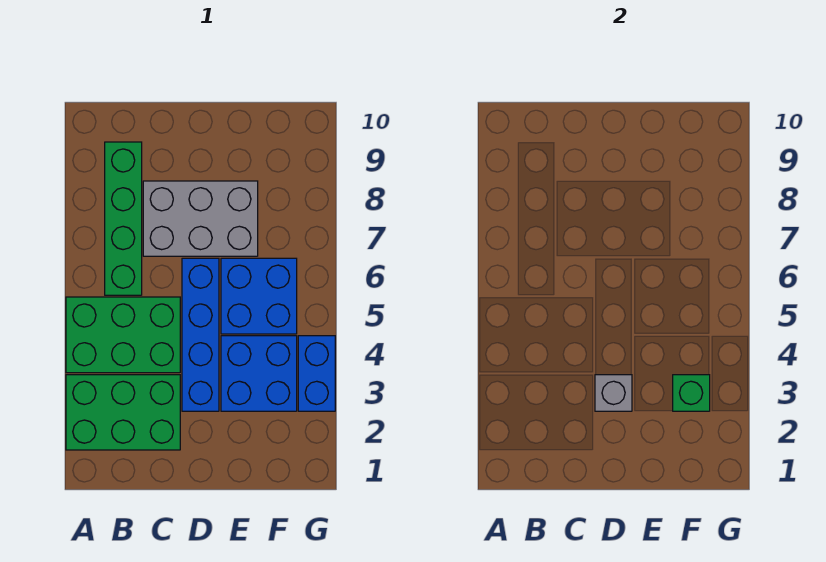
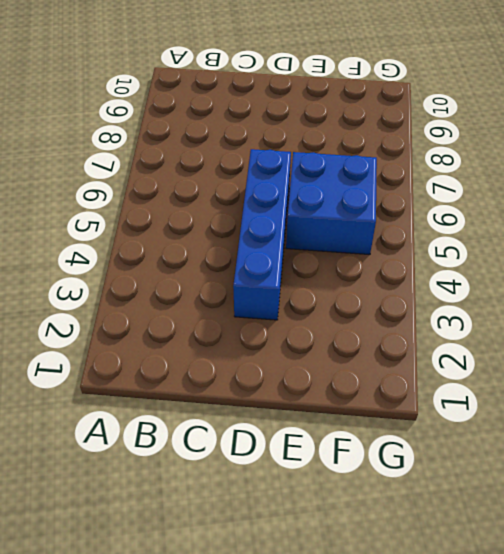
none -> green brick A2:C3 level 1
none -> green brick A4:C5 level 1

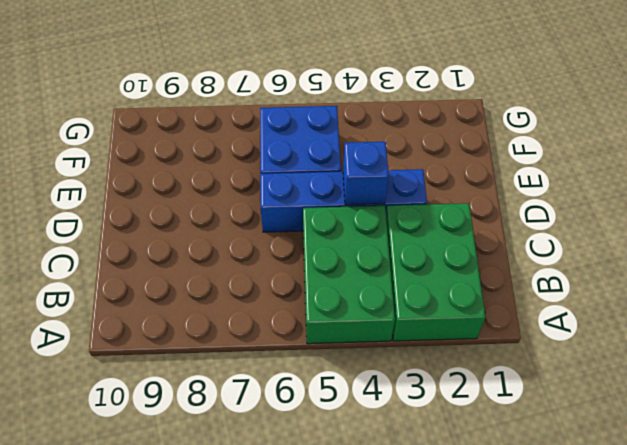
blue brick D4 level 2 -> none
none -> green brick B6:B9 level 1
none -> grey brick C7:E8 level 1

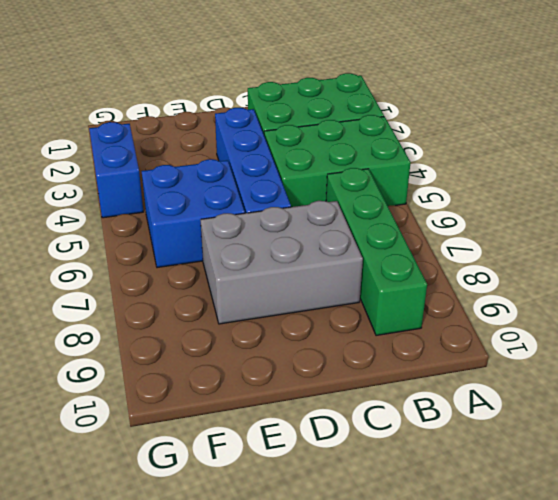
none -> blue brick E3:F4 level 1
none -> grey brick D3 level 2

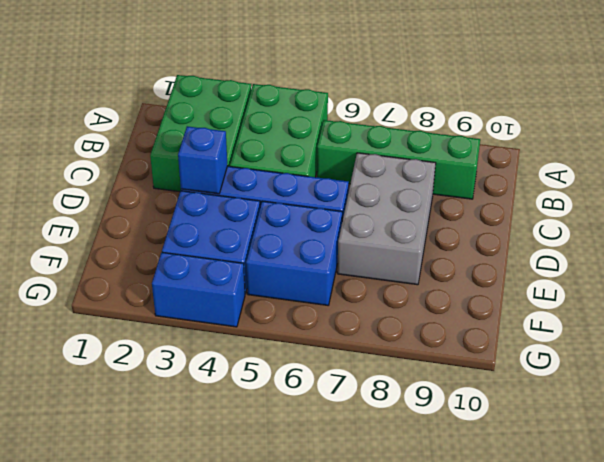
blue brick D3 level 2 -> grey brick D3 level 2
none -> green brick F3 level 2

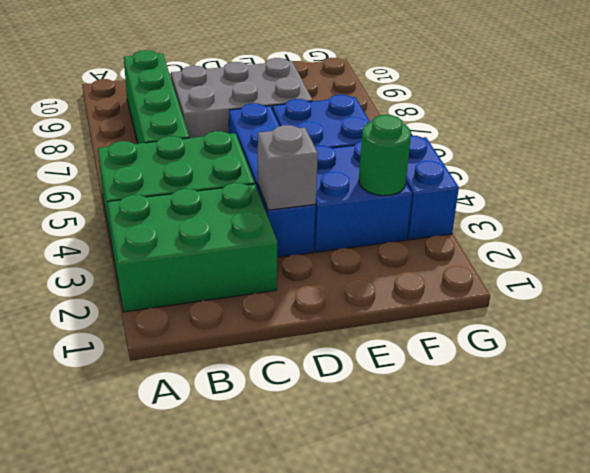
green round brick F3 level 2 -> green brick F3 level 2

